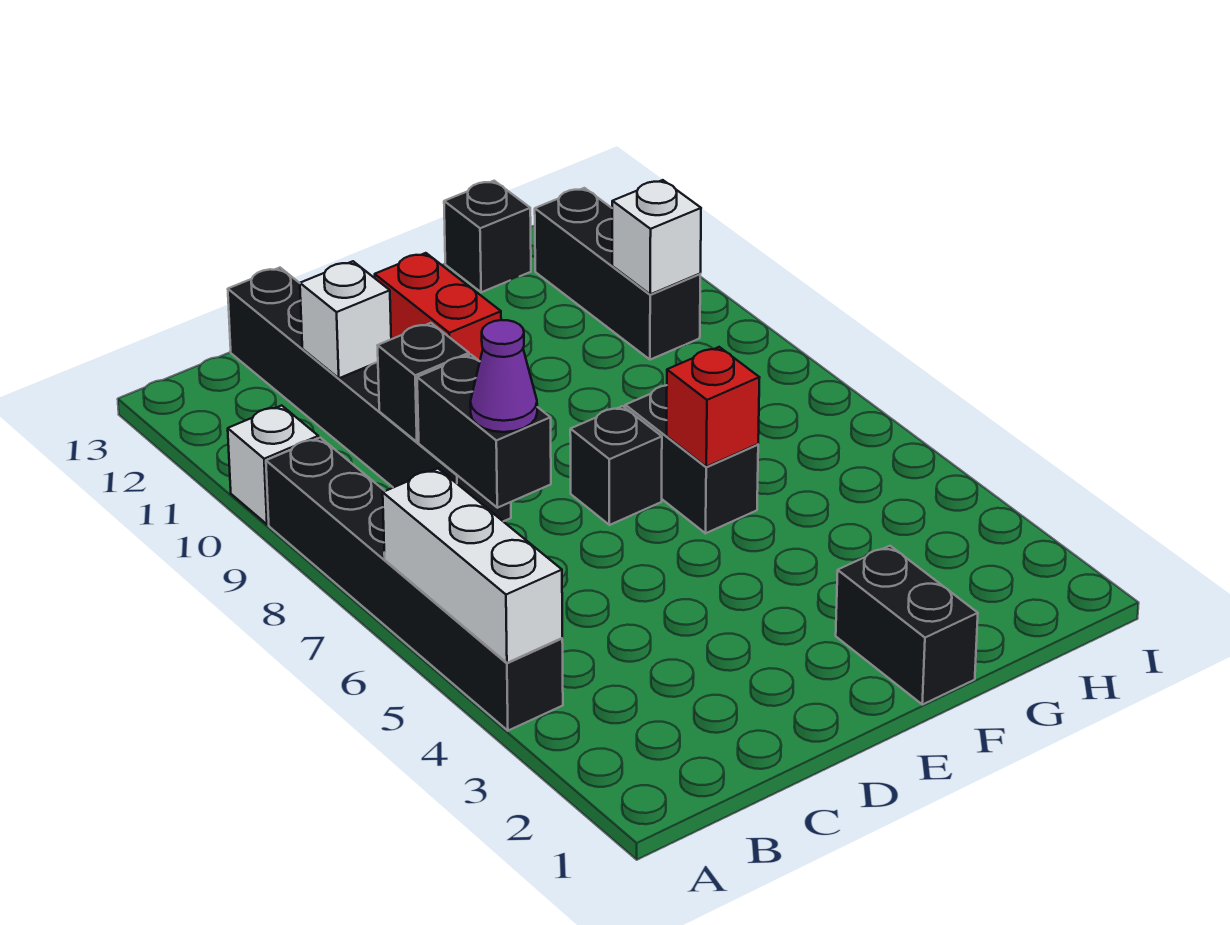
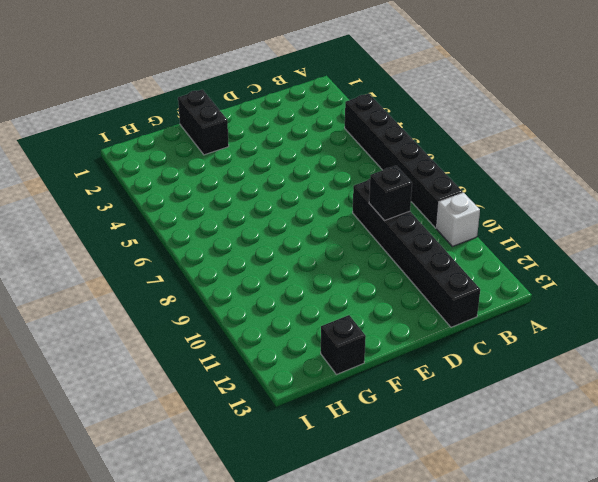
none -> black brick E7 level 1
none -> red brick E11:E12 level 1
none -> black brick F6:F7 level 1

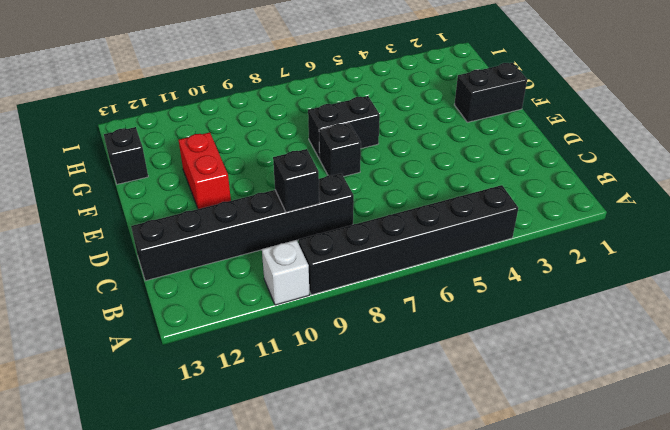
red brick E11:F11 level 1 -> red brick E11:E12 level 1
none -> black brick H10:H12 level 1
none -> white brick A4:A6 level 2
none -> black brick C7:C8 level 2

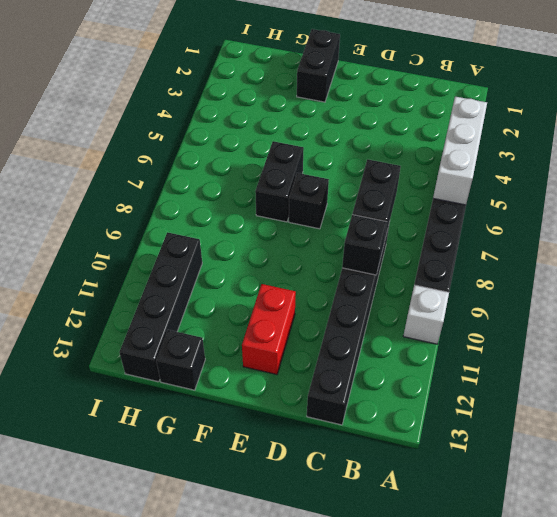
black brick H10:H13 level 1 -> black brick H10:H12 level 1
none -> white brick C11 level 2
none -> red brick F6 level 2
none -> white brick H10 level 2

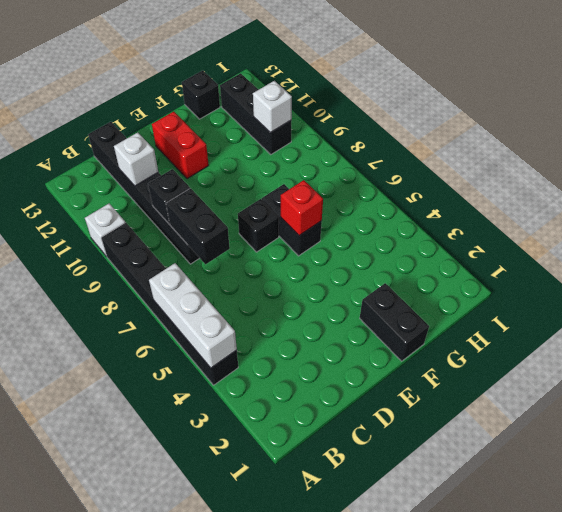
none -> purple cone C7 level 3

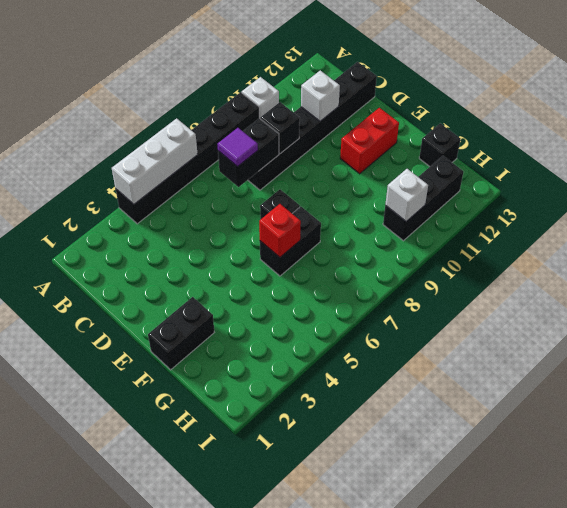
purple tile C7 level 3 -> purple cone C7 level 3

